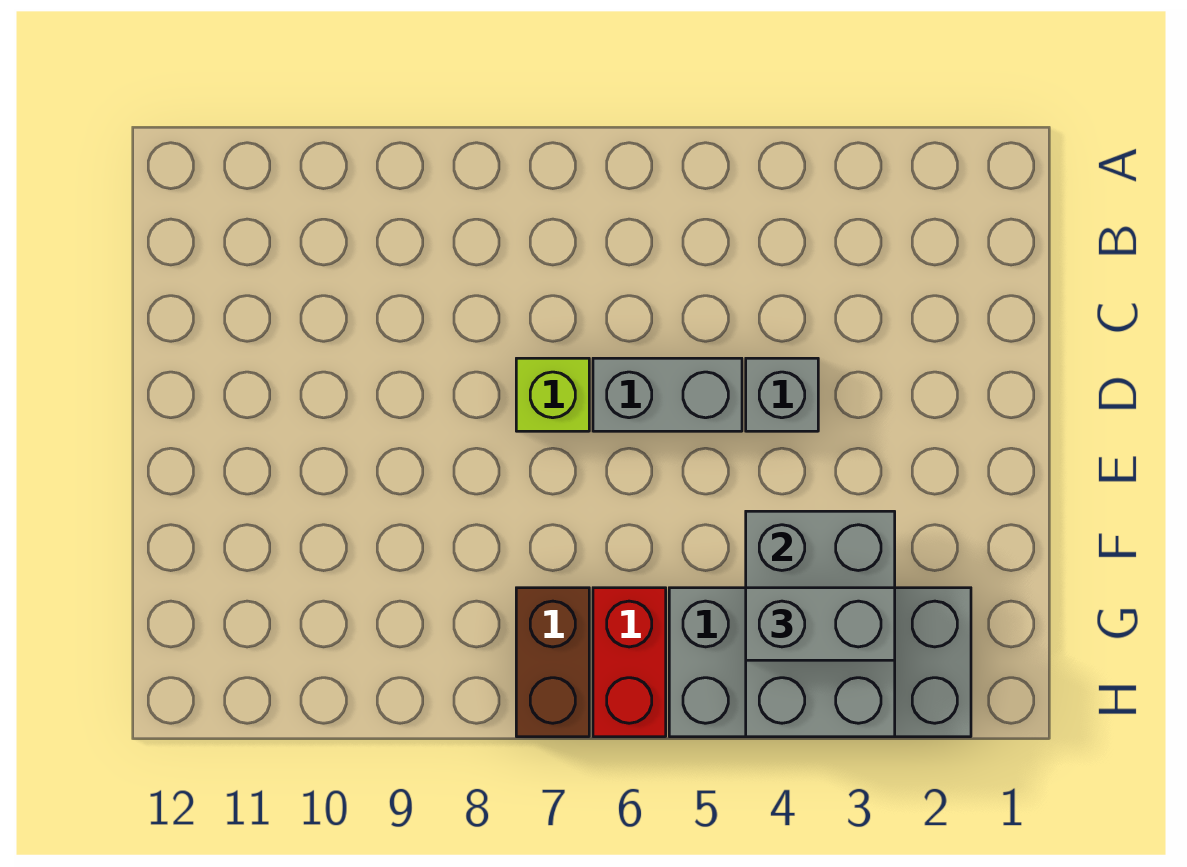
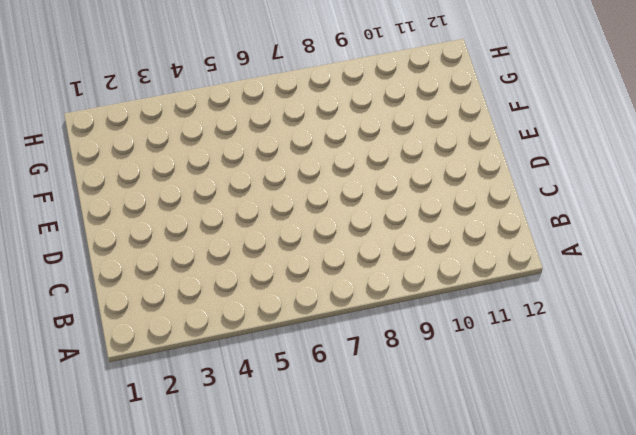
none -> grey brick D4 level 1
none -> grey brick D5:D6 level 1

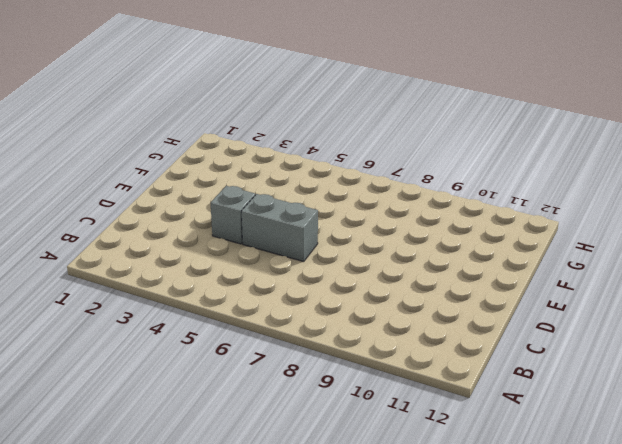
none -> lime brick D7 level 1
none -> grey brick G2:H5 level 1

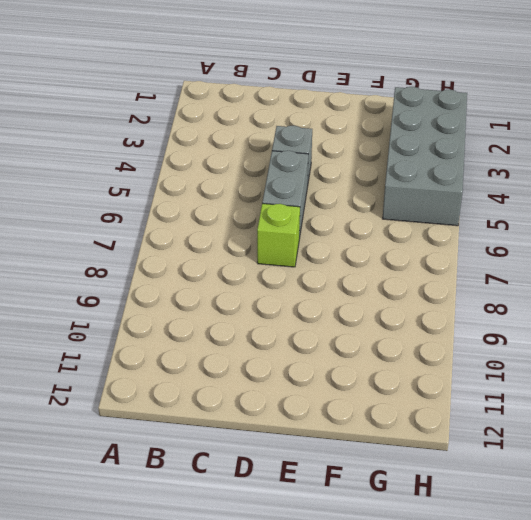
none -> red brick G6:H6 level 1
none -> brown brick G7:H7 level 1

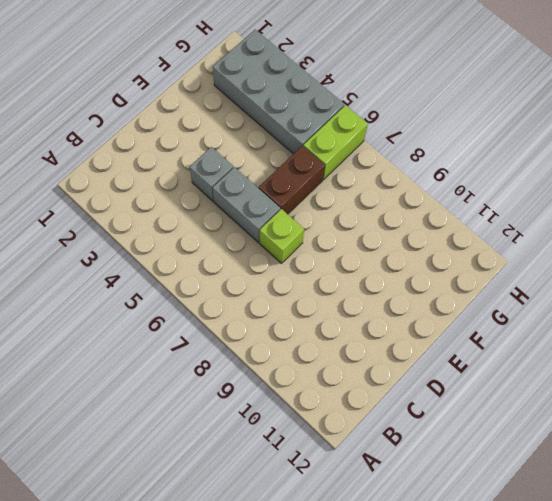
brown brick E6:F6 level 1 -> brown brick G7:H7 level 1
lime brick G6:H6 level 1 -> red brick G6:H6 level 1
none -> grey brick F3:H4 level 2
none -> grey brick G3:G4 level 3

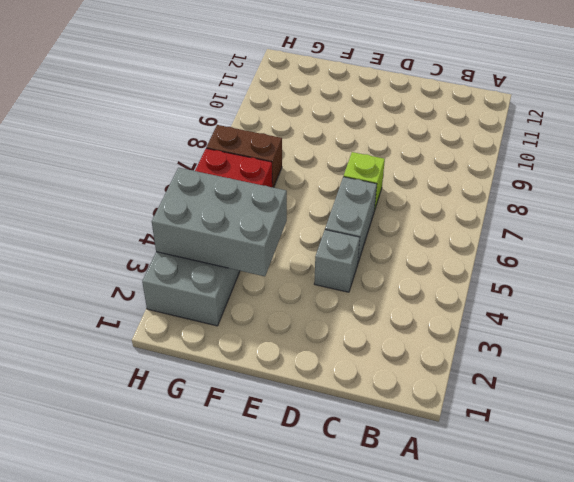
none -> grey brick G3:G4 level 3

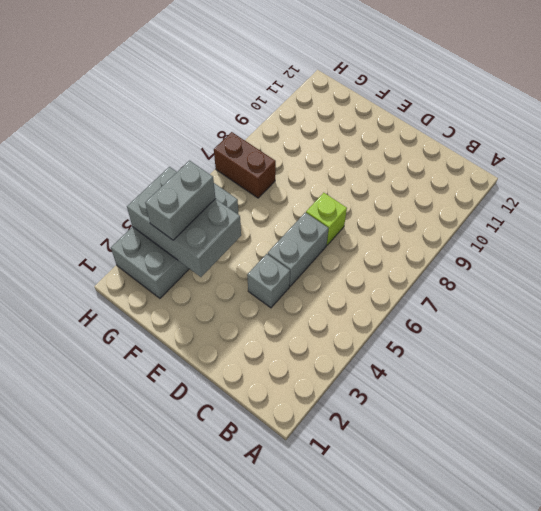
none -> red brick G6:H6 level 1

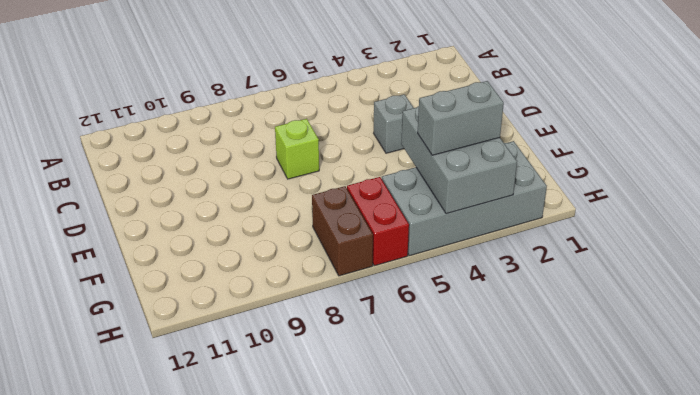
none -> grey brick D5:D6 level 1

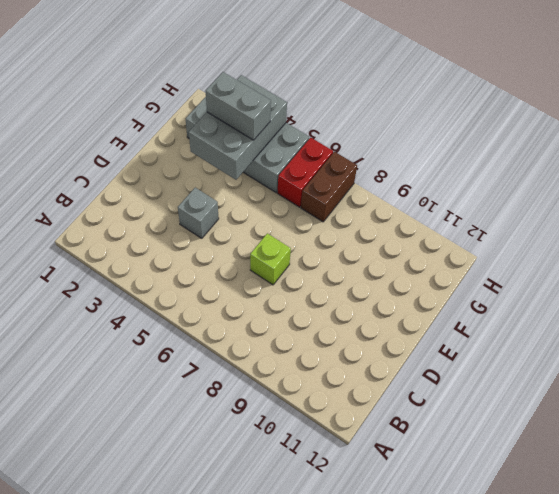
none -> grey brick D5:D6 level 1

